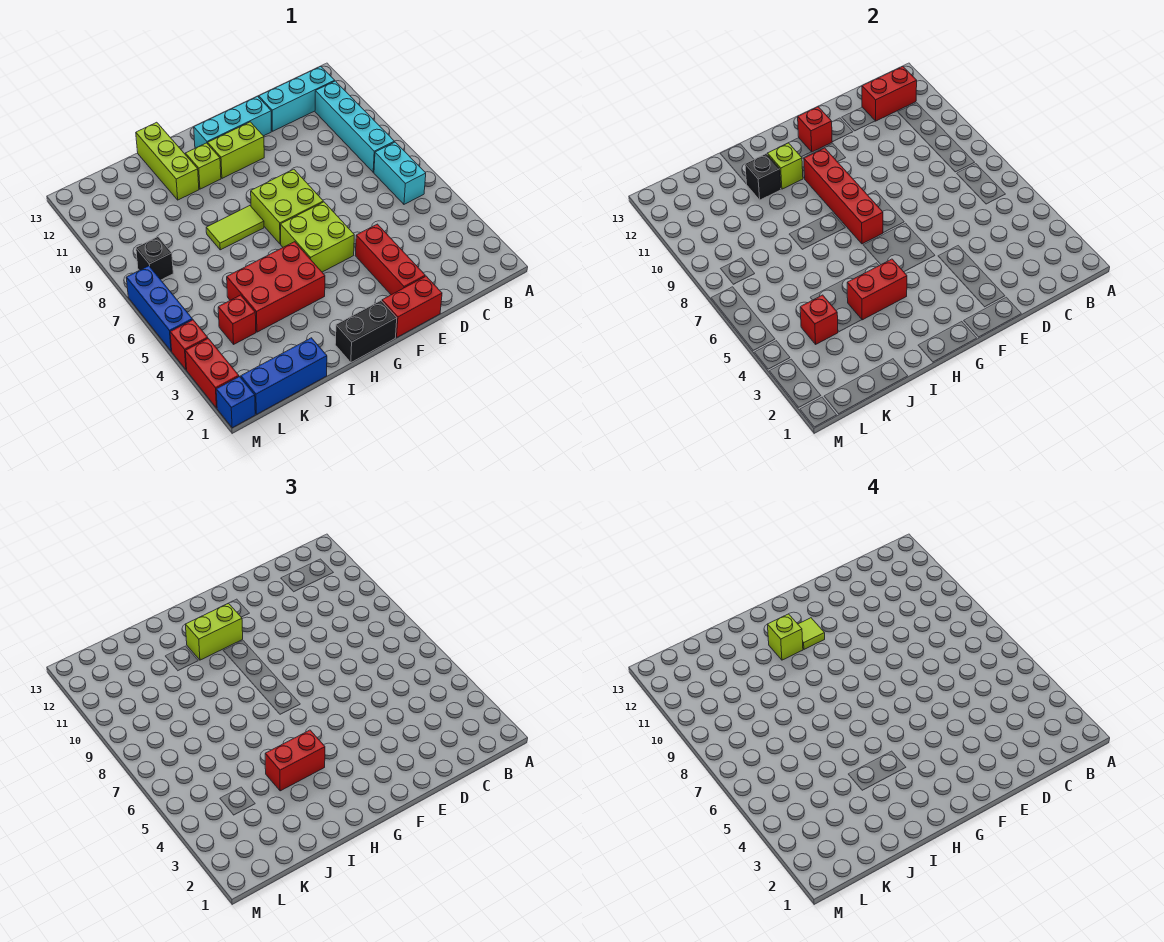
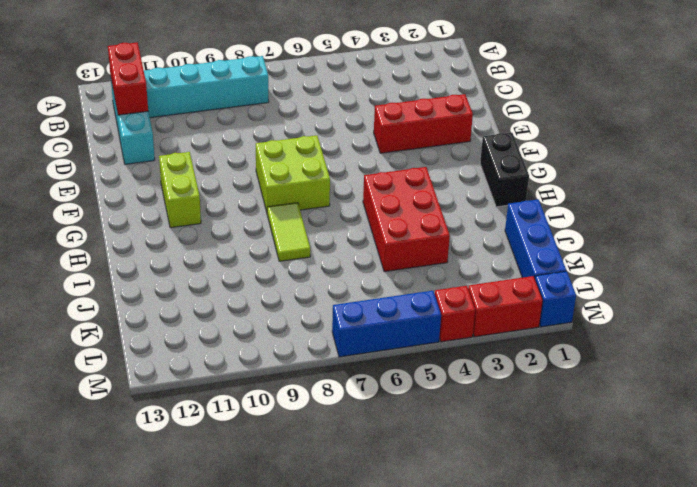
none -> cyan brick B6:B7 level 1
none -> red brick E1:F1 level 1
none -> cyan brick E12:G12 level 1
none -> lime brick F5:G6 level 1

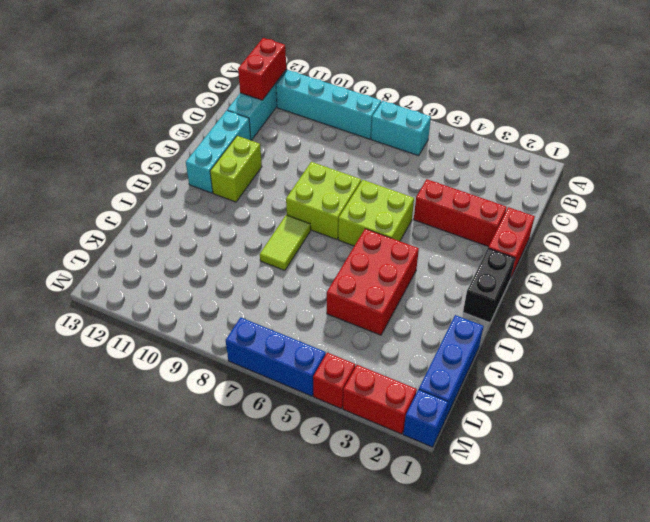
none -> lime brick H11 level 1
none -> lime brick I11:I13 level 1
none -> red brick K4 level 1
none -> black brick L8 level 1

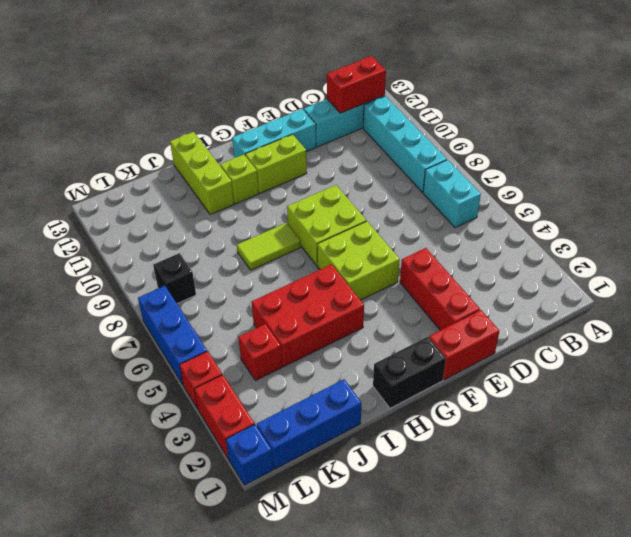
none -> red brick F12 level 2
none -> red brick G7:G10 level 2
none -> red brick H4:I4 level 2
none -> lime brick H11 level 2

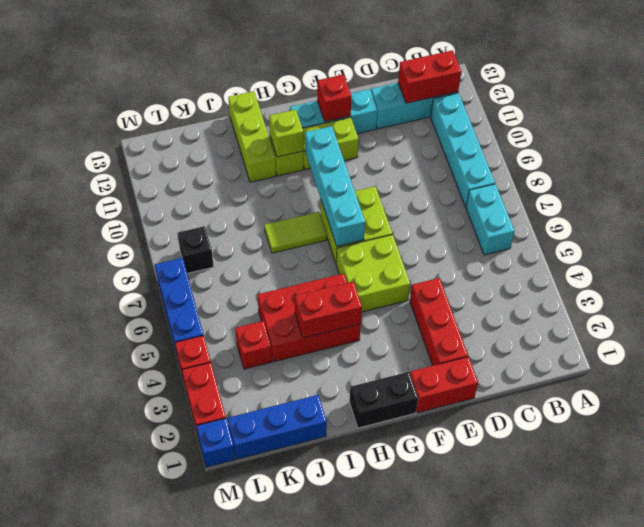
cyan brick G7:G10 level 2 -> red brick G7:G10 level 2
none -> black brick I11 level 2
none -> red brick K4 level 2
none -> lime brick G11:H11 level 3
none -> red brick H4:I4 level 3

